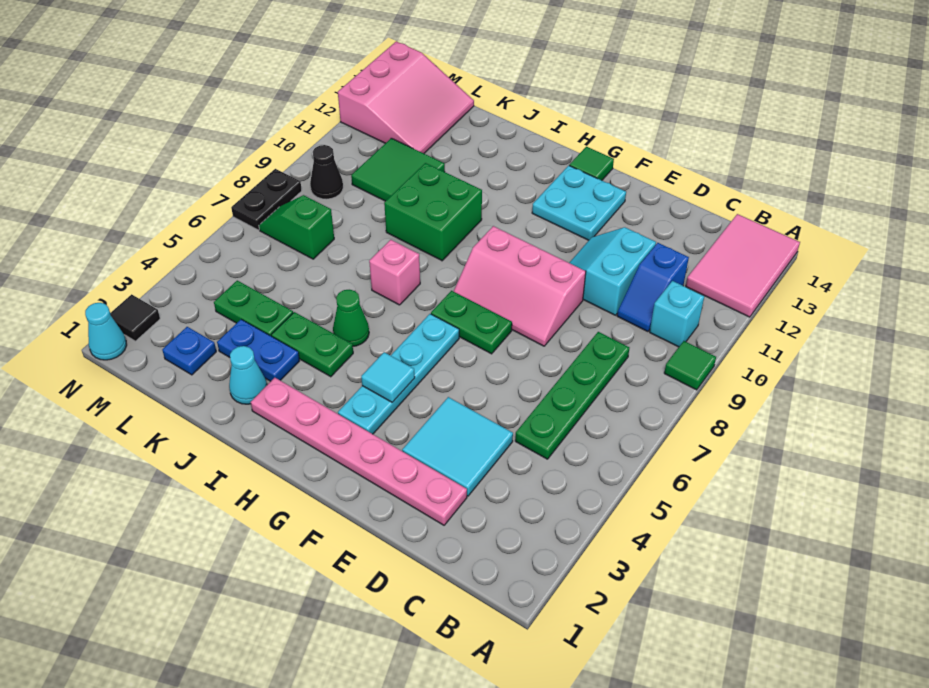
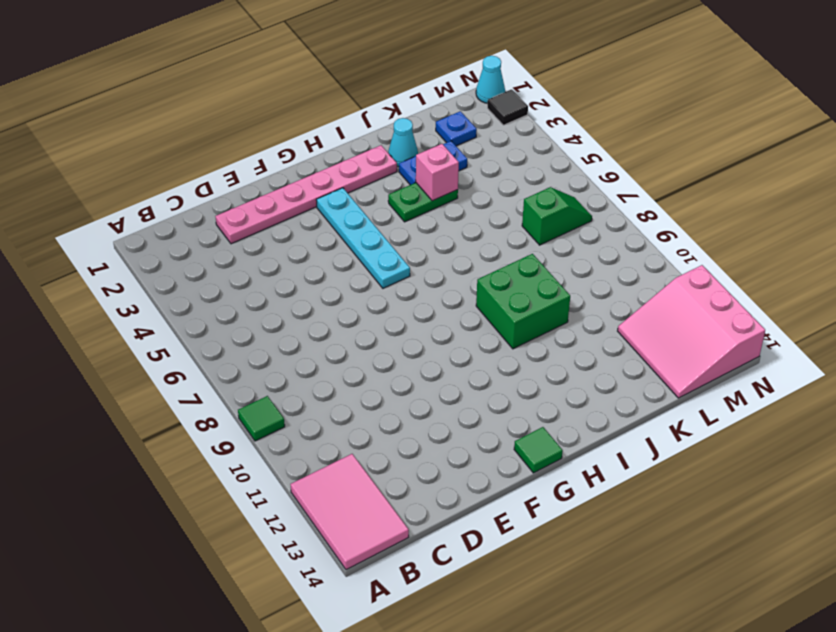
pink brick J4 level 2 -> pink brick I7 level 1
none -> cyan brick B10 level 1
none -> green plate C5:C8 level 1
none -> blue slope C10:C11 level 1 top 11

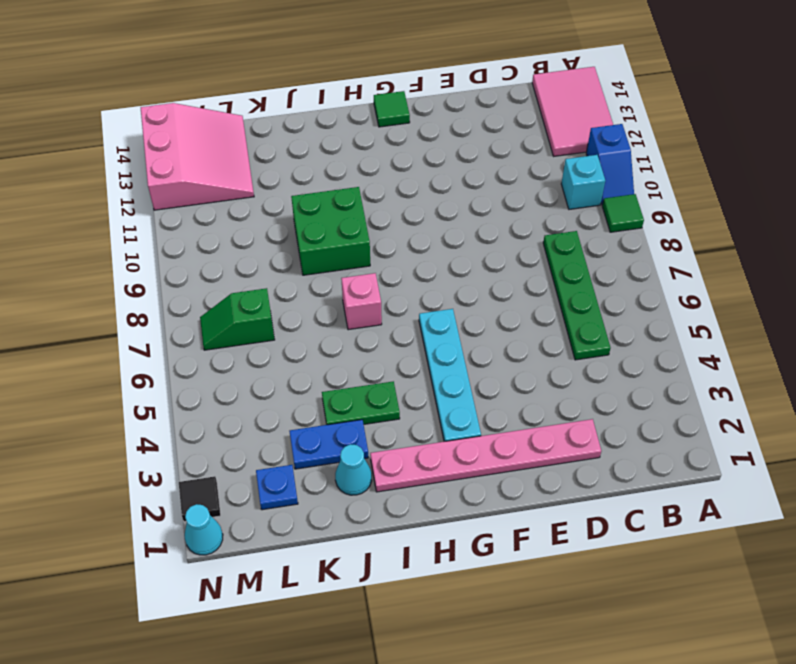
blue slope A10:A11 level 1 top 11 -> blue slope C10:C11 level 1 top 11
none -> cyan tile D3:E4 level 1
none -> cyan slope D10:E11 level 1 top D
none -> pink slope E8:G9 level 1 top 9

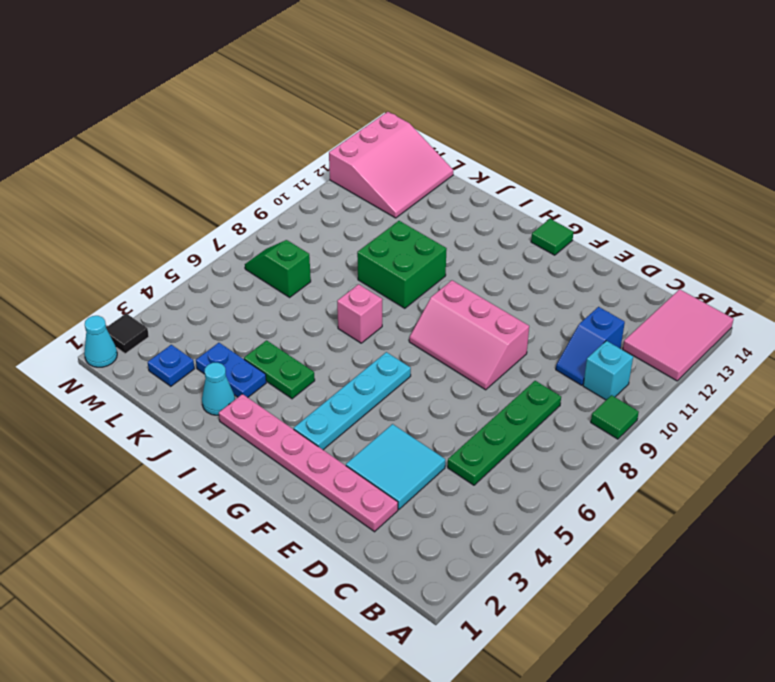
none -> cyan slope D10:E11 level 1 top D
none -> green plate F7:G7 level 1
none -> cyan plate F12:G13 level 1

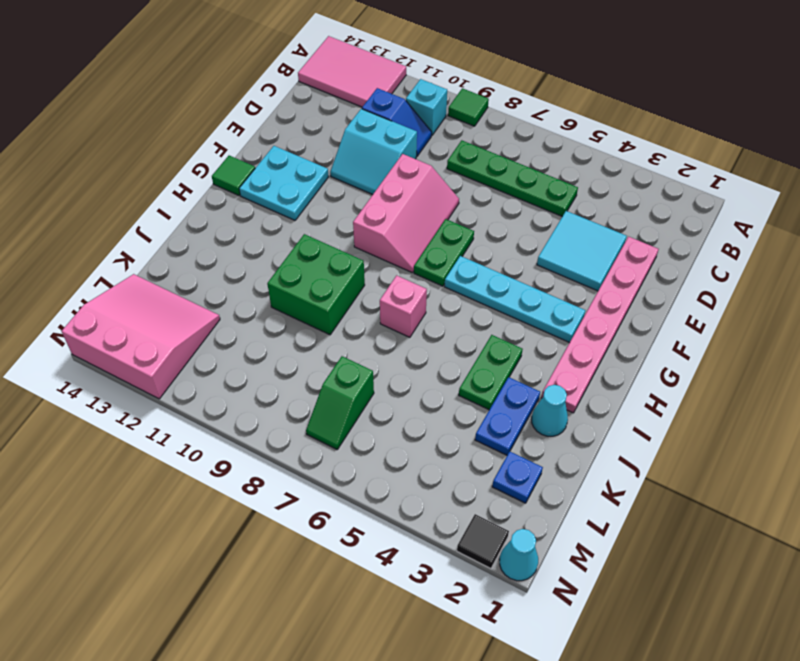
none -> green cone I5 level 1
none -> green plate K4:L4 level 1
none -> green tile K10:L11 level 1

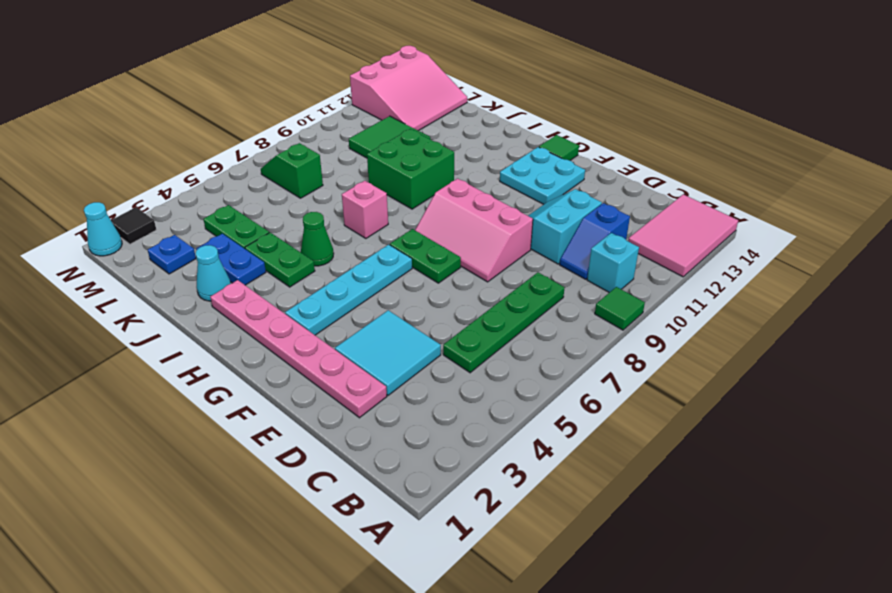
none -> black cone M9 level 1
none -> black plate N7:N8 level 1
none -> cyan tile G4 level 2

